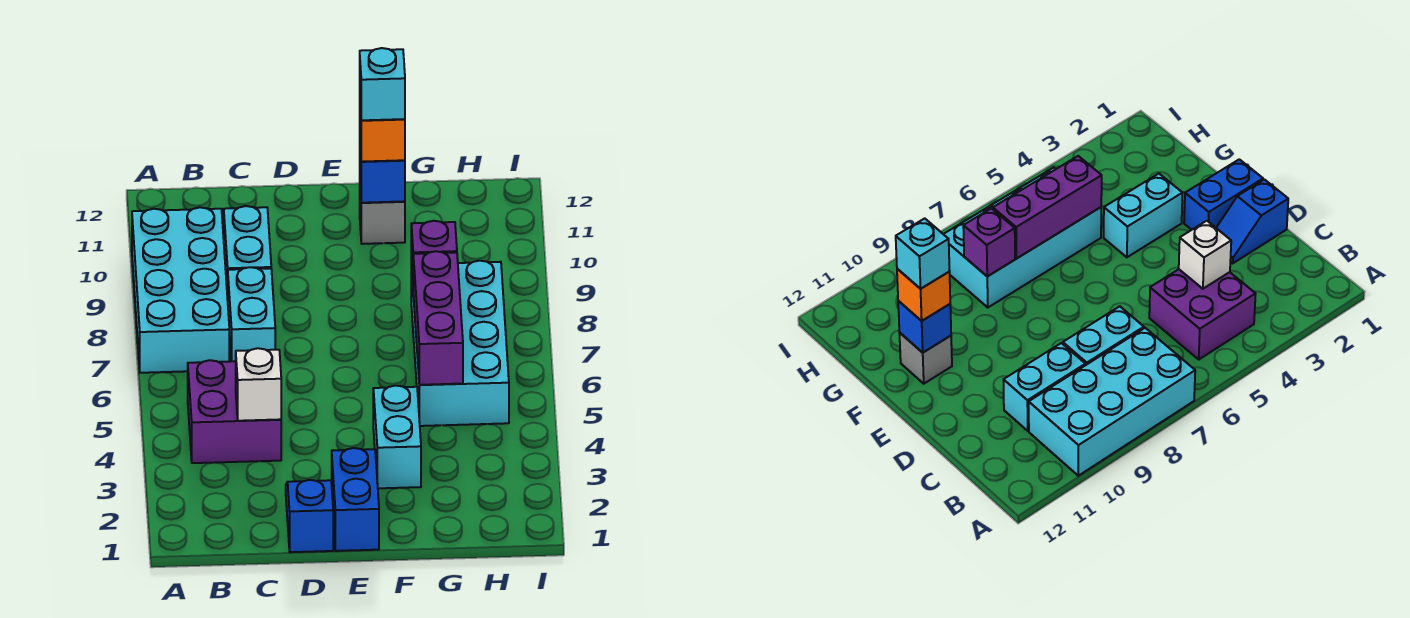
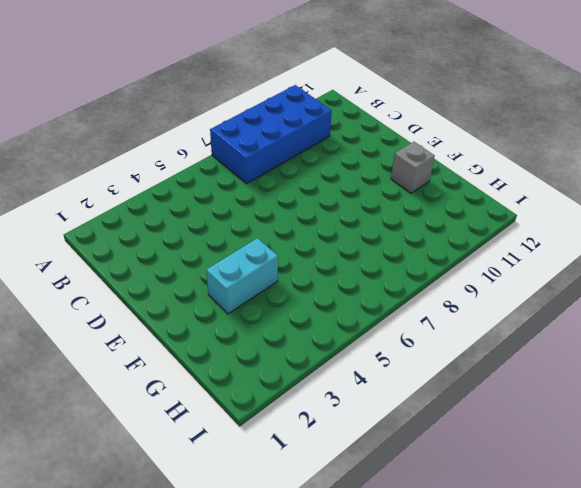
blue brick A7:B10 level 1 -> cyan brick A7:B10 level 1
none -> purple brick B4:C5 level 1
none -> cyan brick C7:C8 level 1
none -> cyan brick C9:C10 level 1

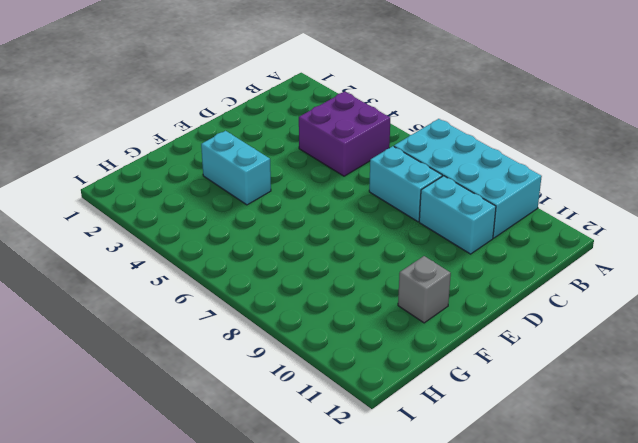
none -> blue slope D1:D2 level 1 top 1
none -> blue brick E1:E2 level 1
none -> cyan brick G5:H8 level 1

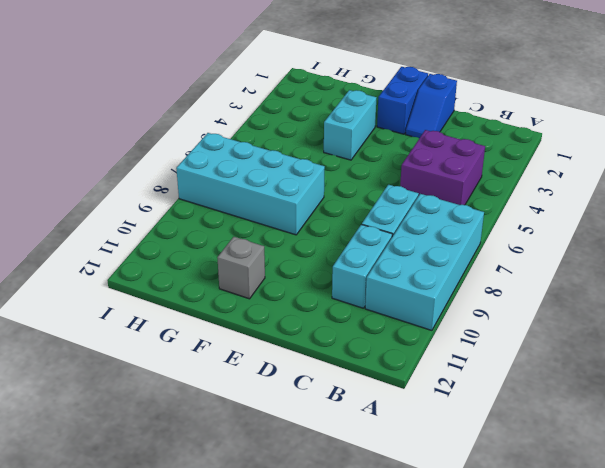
cyan brick F7:I8 level 1 -> cyan brick G5:H8 level 1
none -> white brick C4 level 2
none -> blue brick F11 level 2
none -> purple brick G5:G7 level 2

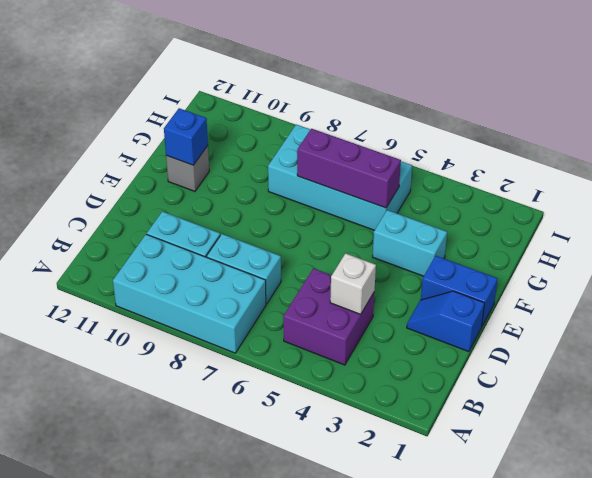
none -> purple brick G8 level 2
none -> orange brick F11 level 3
none -> cyan brick F11 level 4

